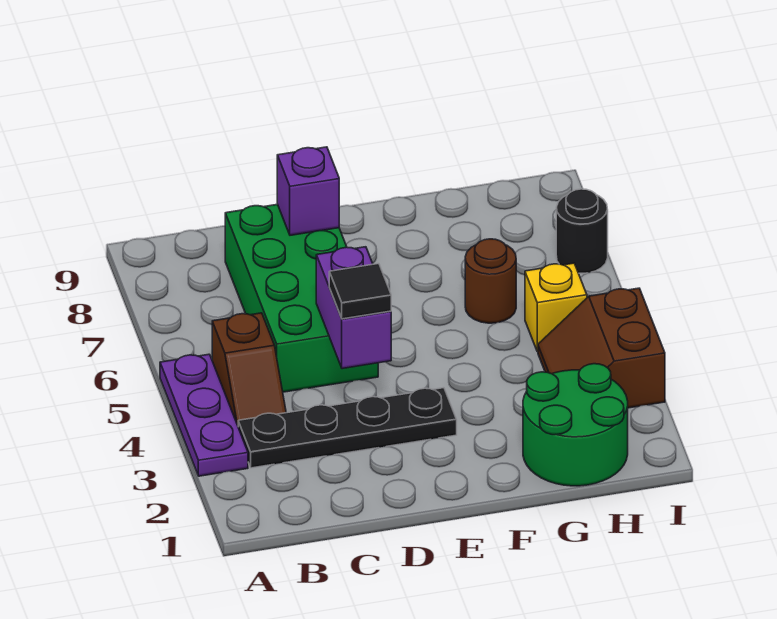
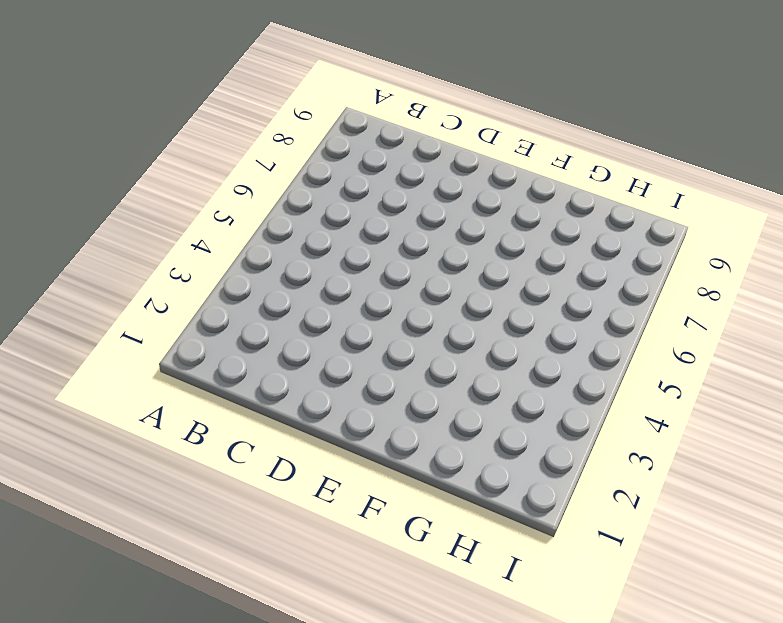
none -> purple plate A3:A5 level 1
none -> black plate B3:E3 level 1
none -> brown slope B4:B5 level 1 top 5

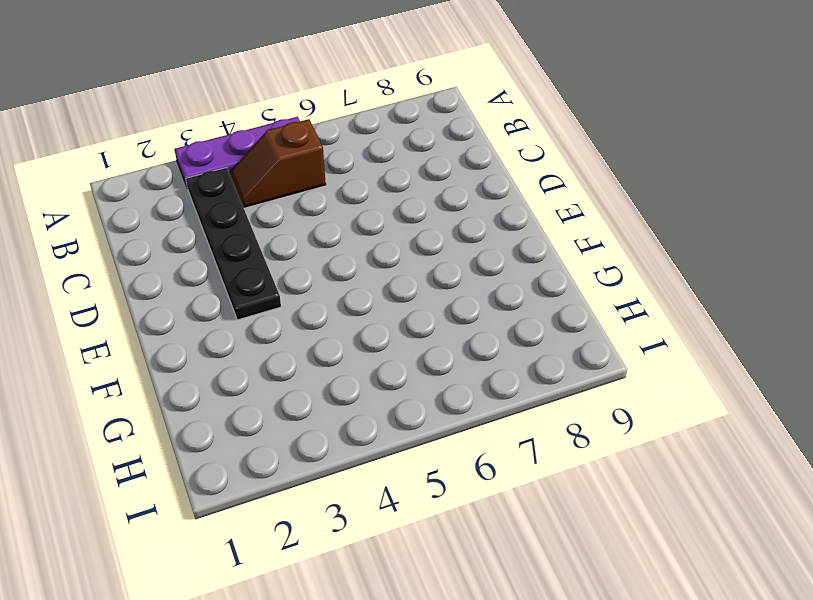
none -> green brick C5:D8 level 1
none -> green round brick G1:H2 level 1
none -> brown round brick G6 level 1

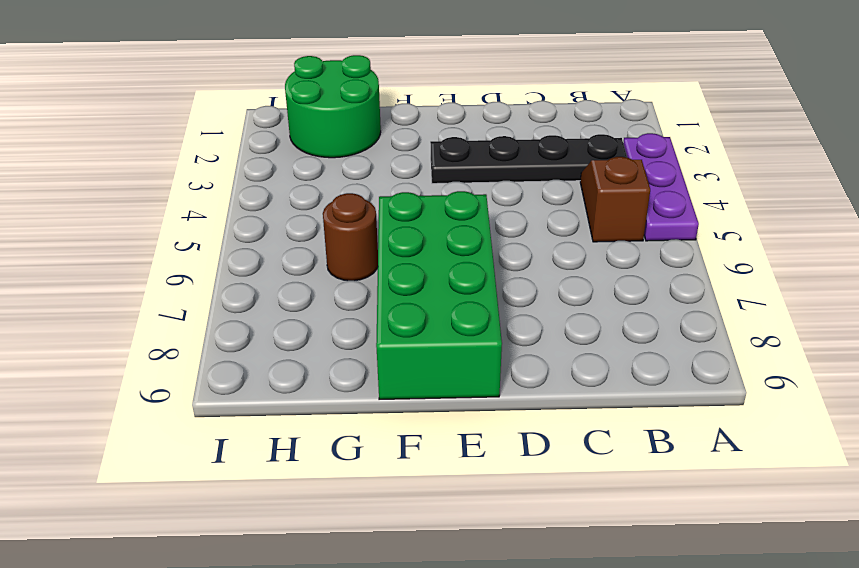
green brick E6:F9 level 1 -> green brick C5:D8 level 1
none -> brown slope H3:I4 level 1 top I
none -> yellow brick H5 level 1
none -> black round brick I7 level 1

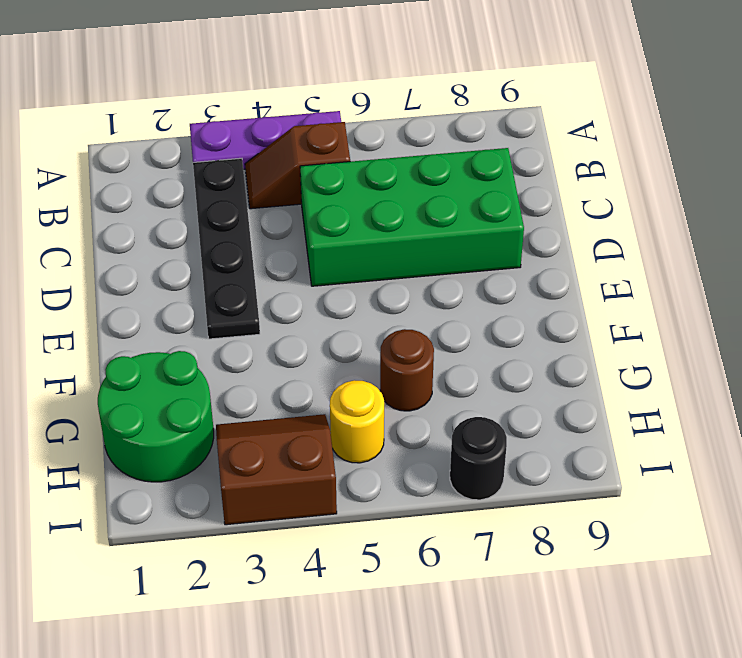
yellow round brick H5 level 1 -> yellow brick H5 level 1
none -> purple brick D4:D5 level 2
none -> purple brick D8 level 2
none -> black tile D4 level 3

